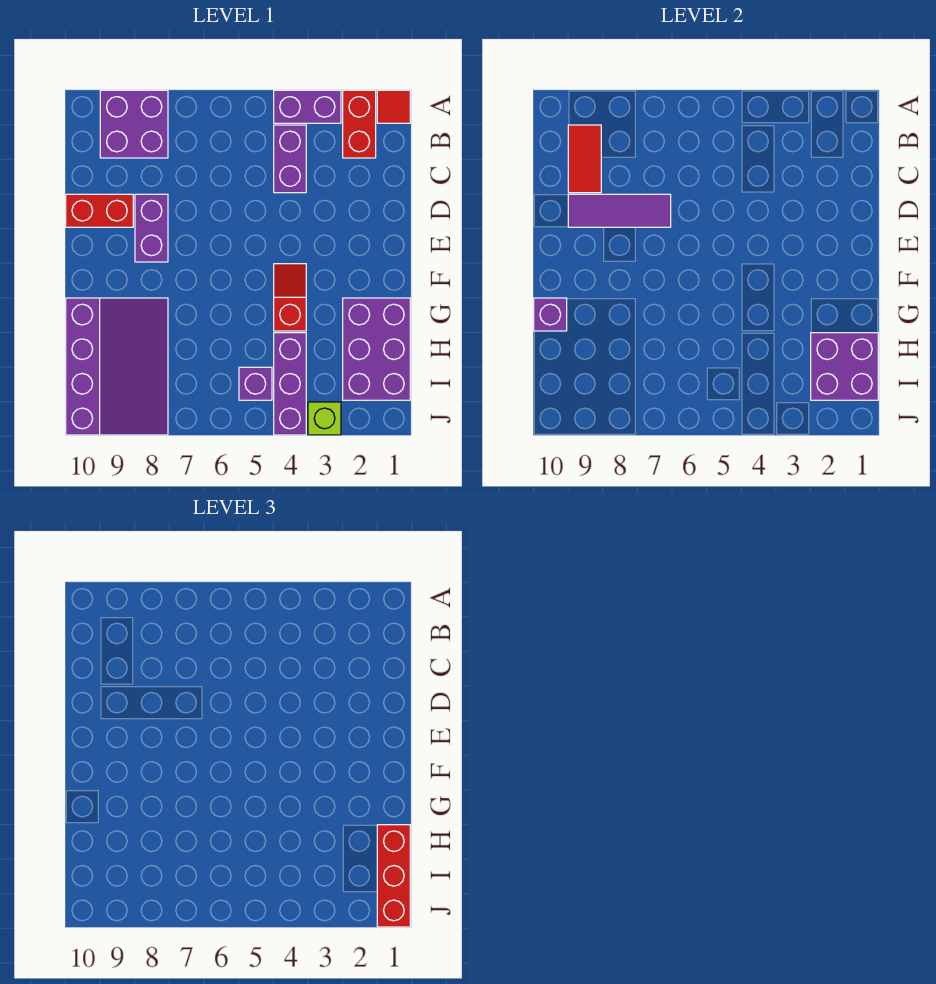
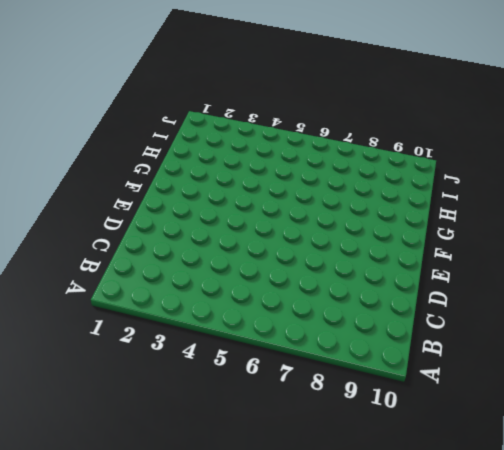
none -> red tile A1 level 1
none -> red brick A2:B2 level 1
none -> purple brick A3:A4 level 1

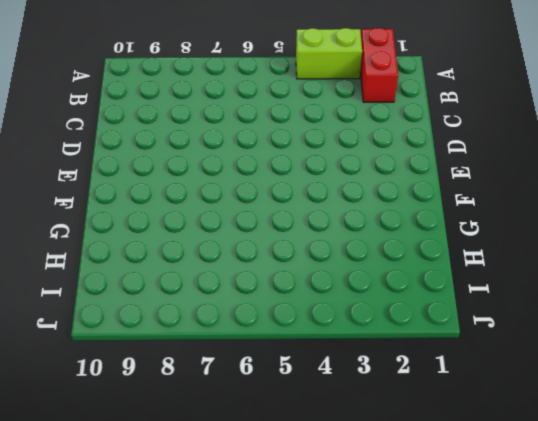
lime brick A3:A4 level 1 -> purple brick A3:A4 level 1
none -> red tile A1 level 1
none -> purple brick A8:B9 level 1
none -> purple brick B4:C4 level 1

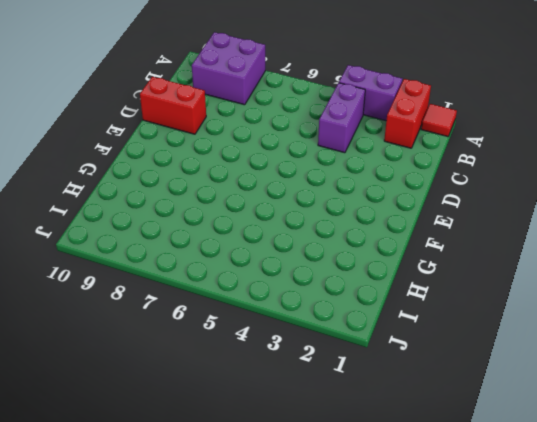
none -> purple brick D8:E8 level 1
none -> red slope F4:G4 level 1 top G
none -> purple brick G1:I2 level 1

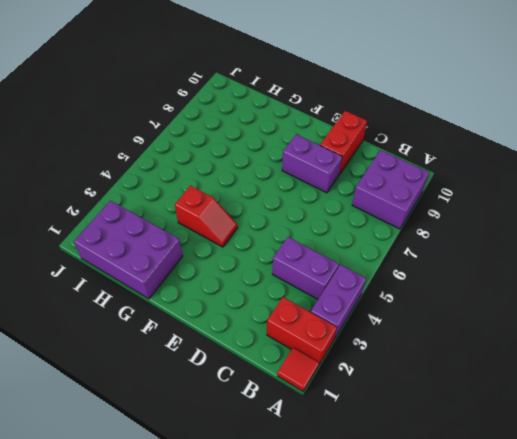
none -> purple slope G8:J10 level 1 top 10
none -> purple brick H4:J4 level 1
none -> purple brick I5 level 1

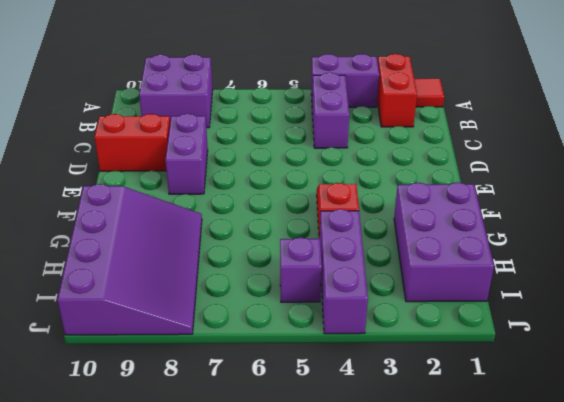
none -> lime brick J3 level 1
none -> red tile B9:C9 level 2
none -> purple tile D7:D9 level 2

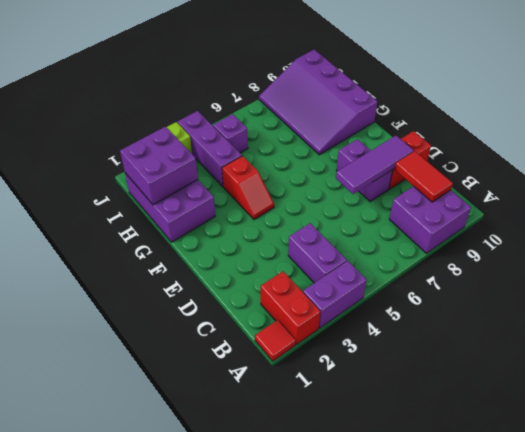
none -> purple brick G10 level 2
none -> red brick H1:J1 level 3

